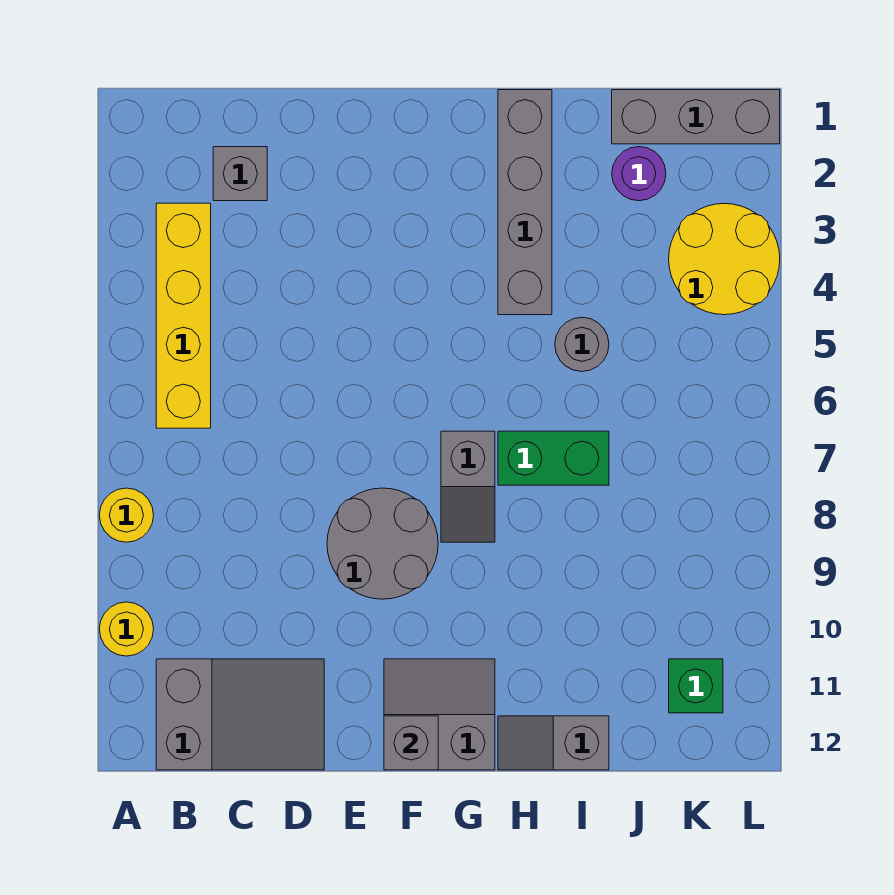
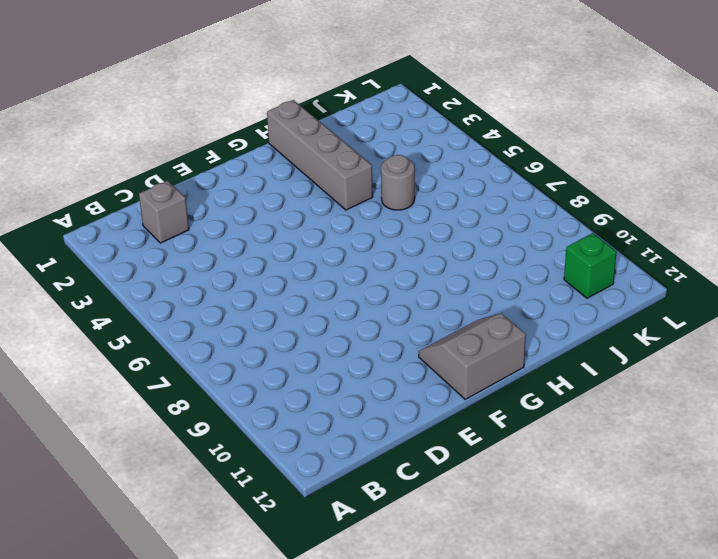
none -> yellow round brick A8 level 1
none -> yellow round brick A10 level 1
none -> yellow brick B3:B6 level 1

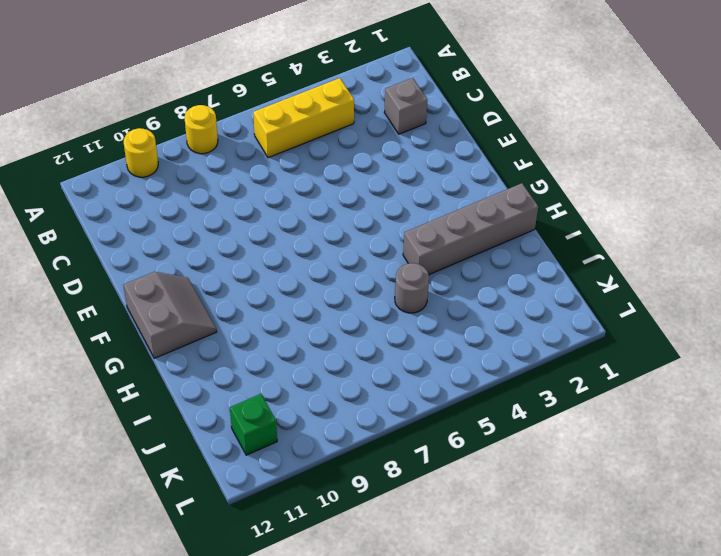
yellow brick B4:B6 level 1 -> yellow brick B3:B6 level 1
none -> grey slope B11:D12 level 1 top B
none -> grey round brick E8:F9 level 1
none -> grey slope G7:G8 level 1 top 7

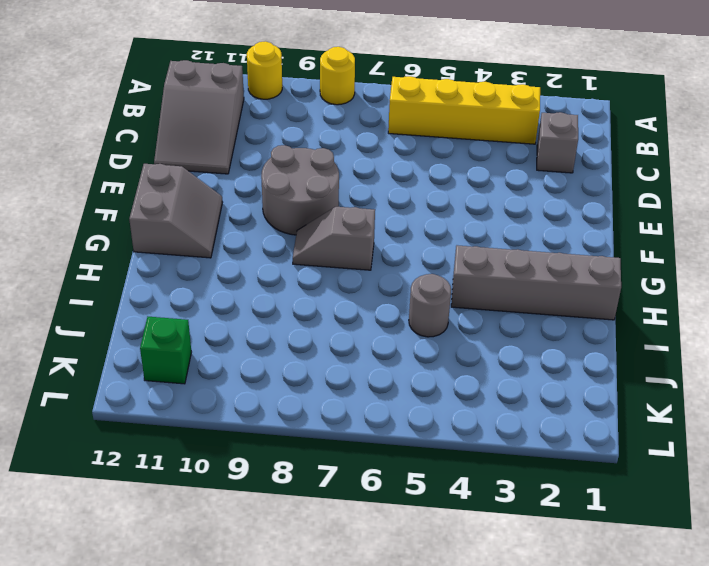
none -> green brick H7:I7 level 1
none -> grey slope H12:I12 level 1 top I
none -> grey brick J1:L1 level 1

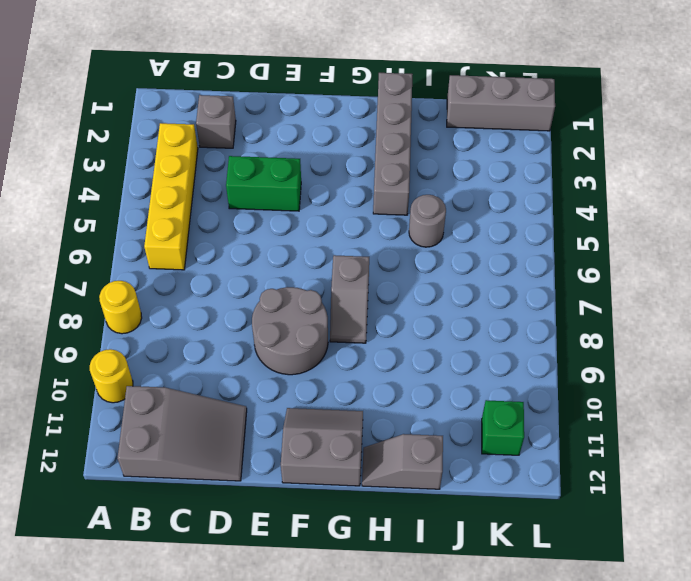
green brick D4:E4 level 1 -> green brick H7:I7 level 1
none -> purple round brick J2 level 1
none -> yellow round brick K3:L4 level 1
none -> grey brick F12 level 2

